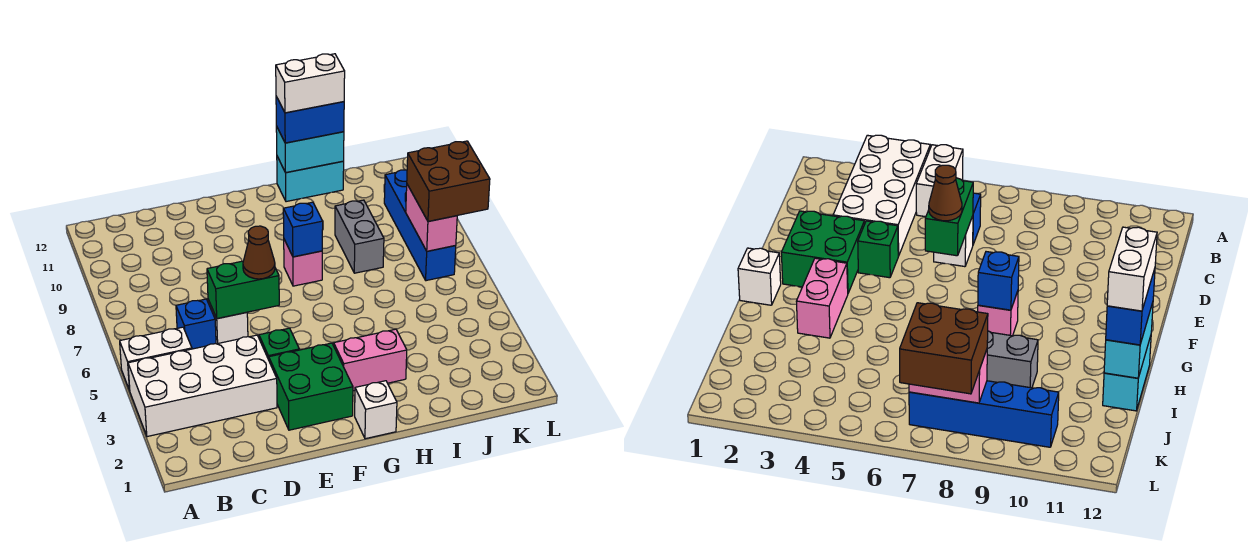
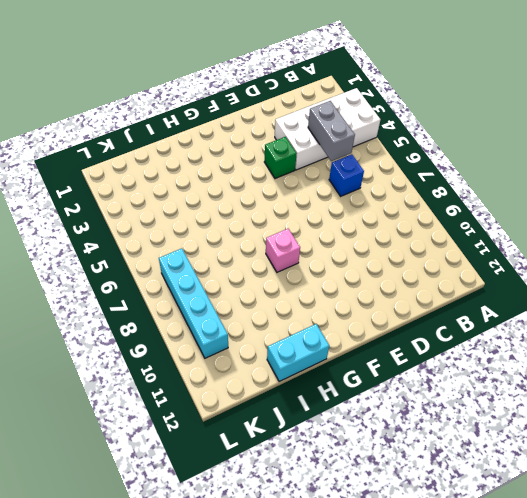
grey brick C4:C5 level 2 -> grey brick I8:I9 level 1
cyan brick K7:K10 level 1 -> blue brick K7:K10 level 1
none -> white brick A5:B5 level 1
none -> white brick D6 level 1
none -> green brick E2:F3 level 1

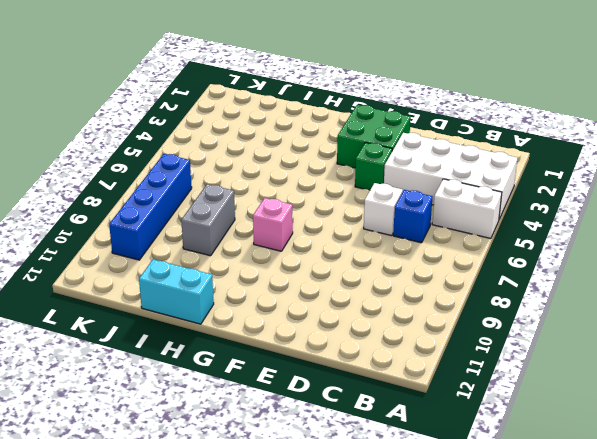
none -> white brick G1 level 1
none -> pink brick G3:H3 level 1
none -> green brick D6:E6 level 2

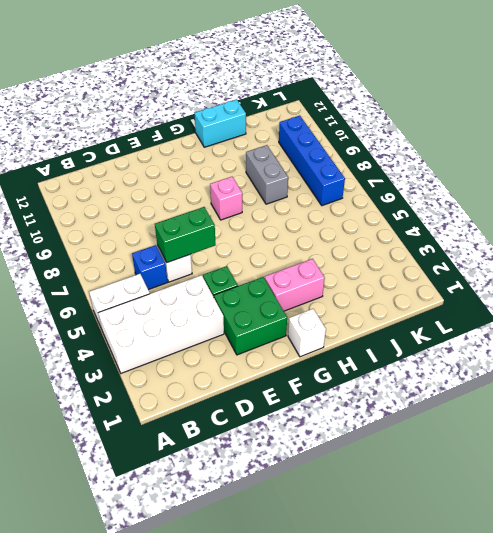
none -> blue brick G8 level 2
none -> cyan brick H12:I12 level 2
none -> pink brick K7:K8 level 2

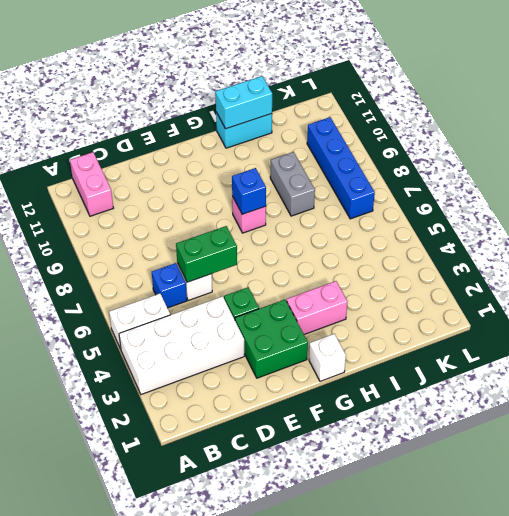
pink brick B11:B12 level 1 -> pink brick K7:K8 level 2
none -> brown cone E6 level 3
none -> blue brick H12:I12 level 3
none -> brown brick K7:L8 level 3

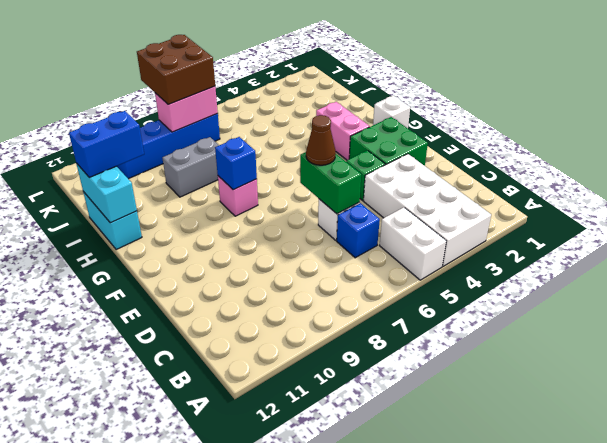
blue brick I11:I12 level 3 -> blue brick H12:I12 level 3
none -> white brick H12:I12 level 4

